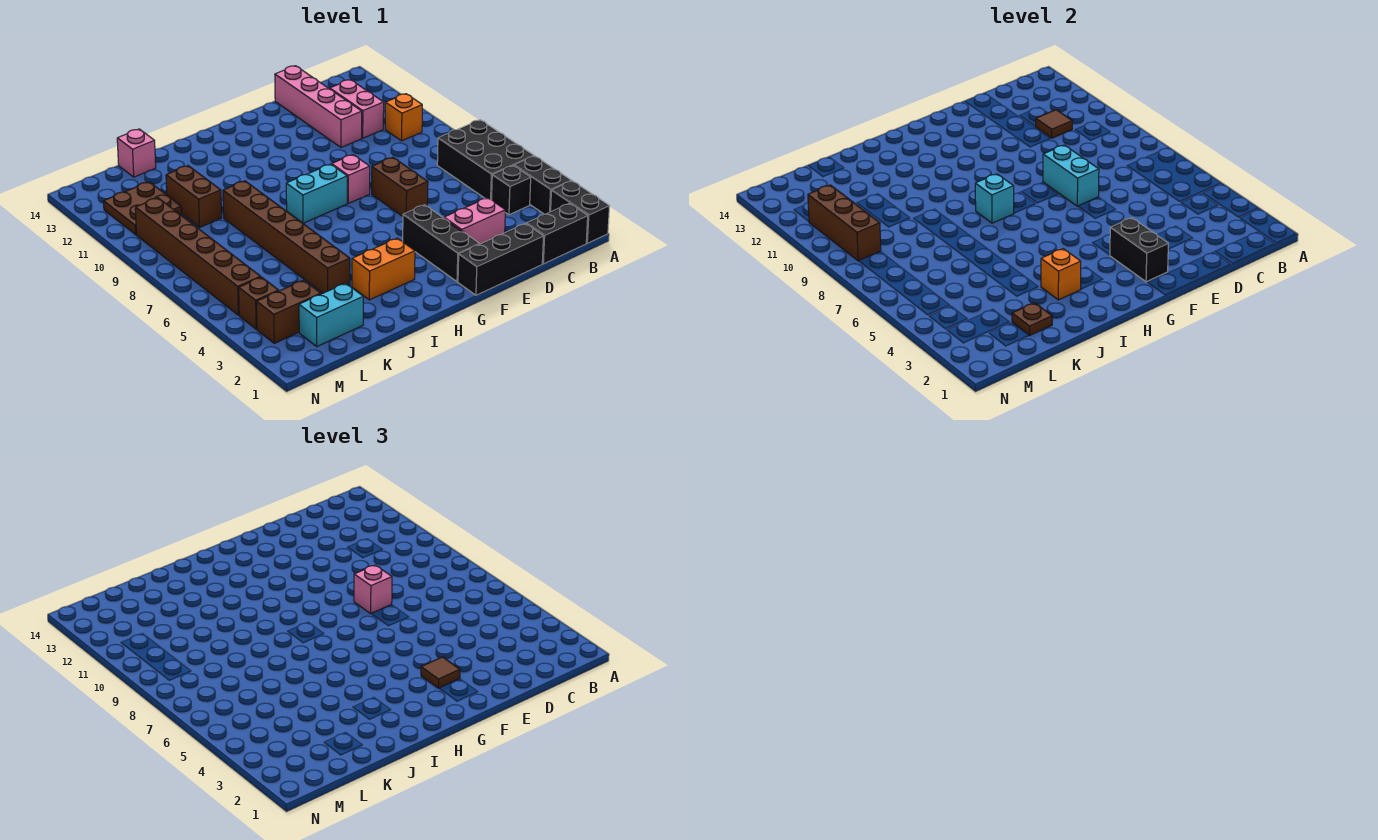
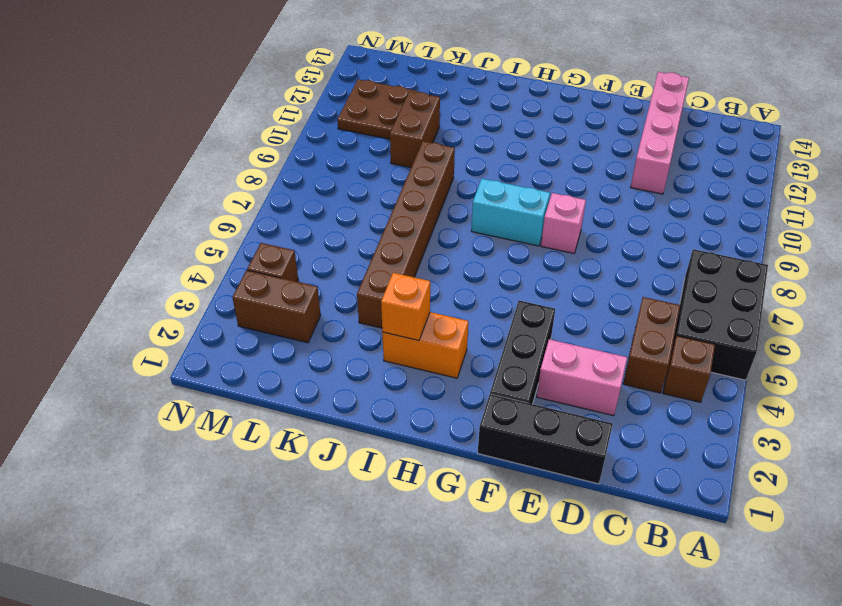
brown brick B4 level 1 -> black brick B4 level 1
brown brick C4:C5 level 1 -> brown brick E6:E7 level 1
none -> black brick A1:A2 level 1
none -> black brick A3:A4 level 1
none -> black brick B1:C1 level 1
none -> orange brick B10 level 1

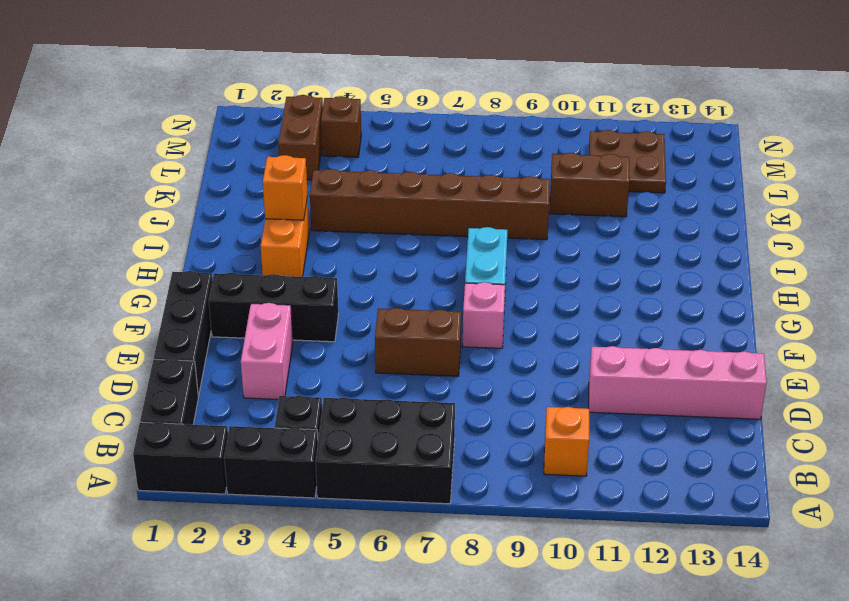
none -> pink brick C11:C12 level 1
none -> cyan brick K2:L2 level 1
none -> pink brick K14 level 1
none -> brown brick M5:M10 level 1

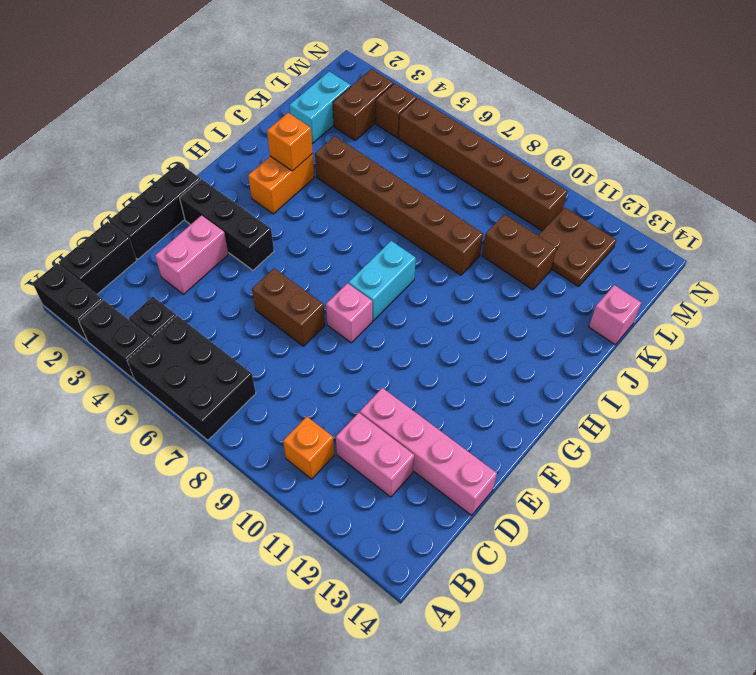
none -> brown tile C11 level 2
none -> cyan brick E7:E8 level 2
none -> black brick F2:F3 level 2
none -> cyan brick H8 level 2

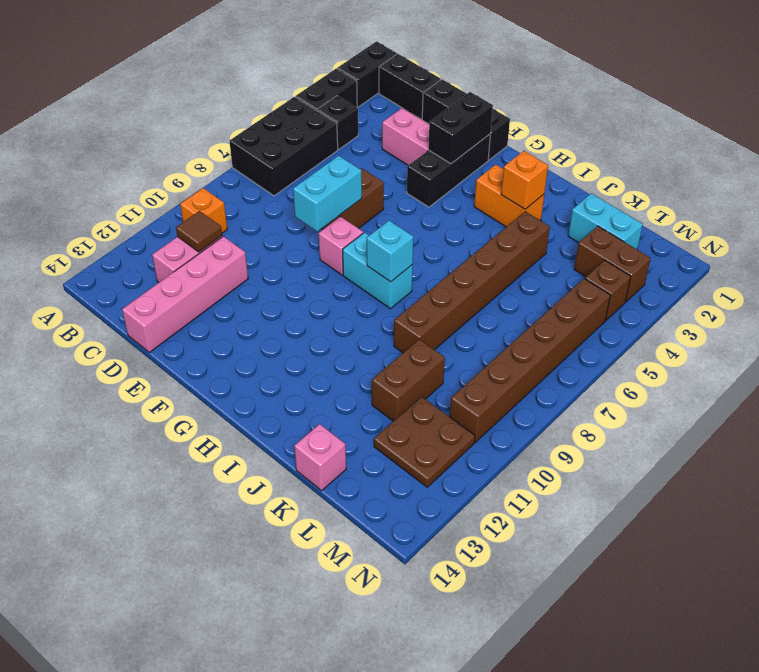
none -> brown plate K2 level 2
none -> brown brick M9:M11 level 2
none -> pink brick E8 level 3
none -> brown tile F3 level 3

